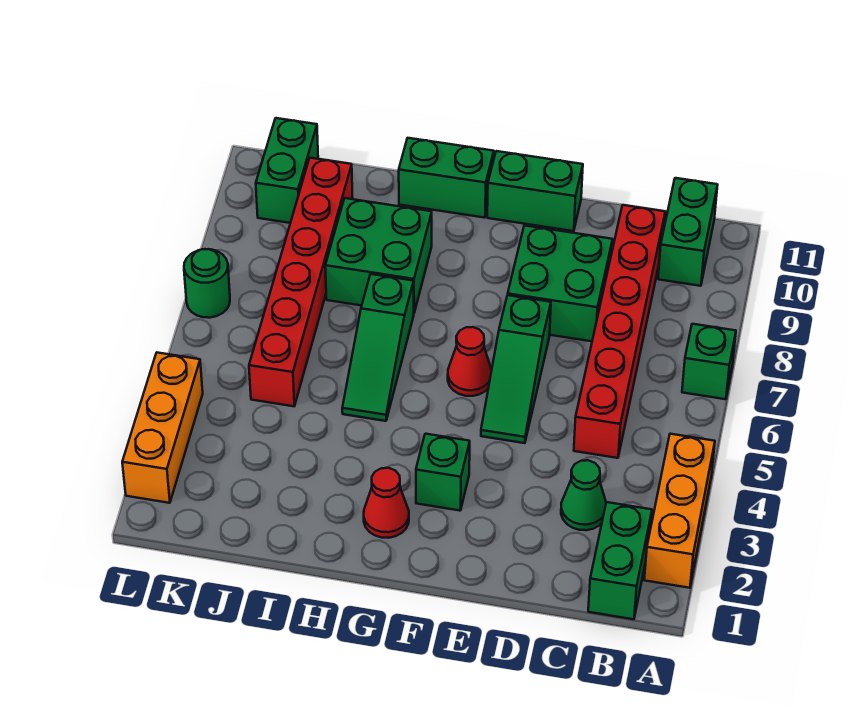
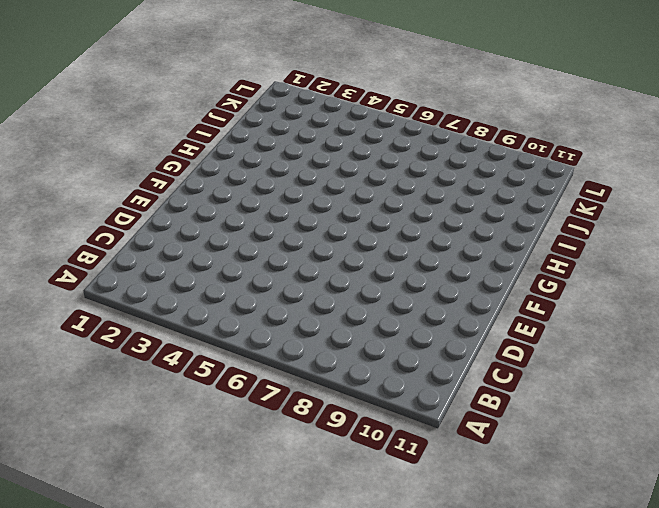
none -> orange brick A2:A4 level 1
none -> green brick A7 level 1
none -> green brick B1:B2 level 1

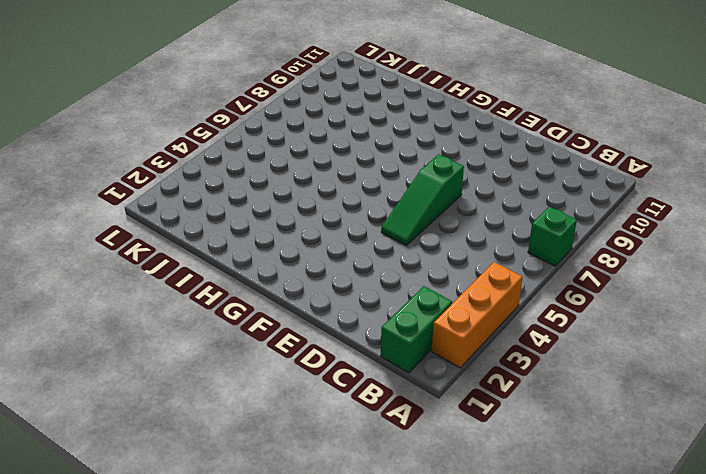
none -> green brick B10:B11 level 1
none -> green cone C3 level 1
none -> red brick C5:C10 level 1

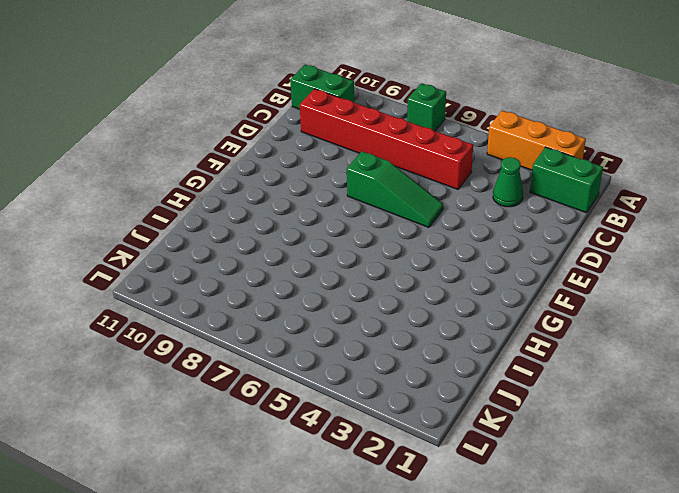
none -> green brick D8:E9 level 1
none -> green brick E11:F11 level 1
none -> green brick F3 level 1

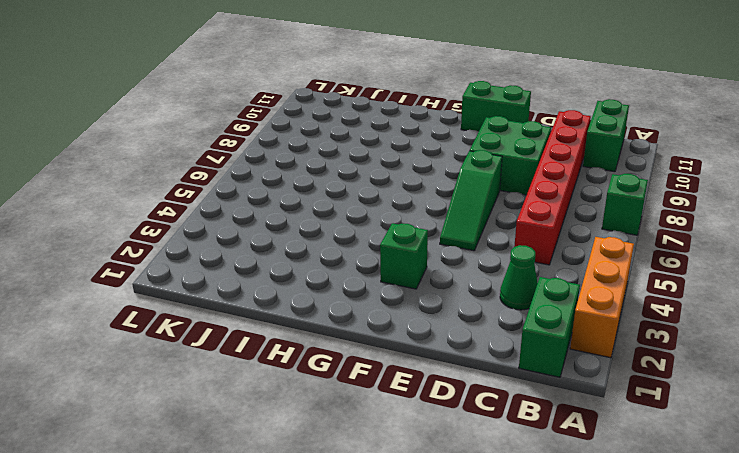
none -> red cone F6 level 1
none -> red cone G2 level 1
none -> green brick G11:H11 level 1

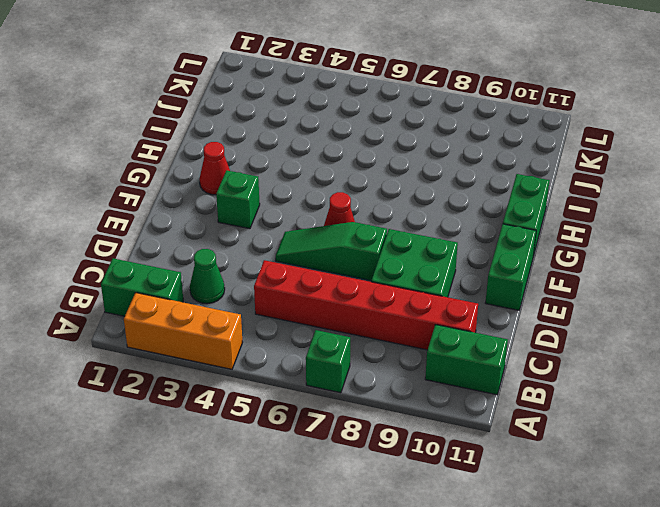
none -> green slope H5:H7 level 1 top 7
none -> green brick H8:I9 level 1
none -> red brick J5:J10 level 1

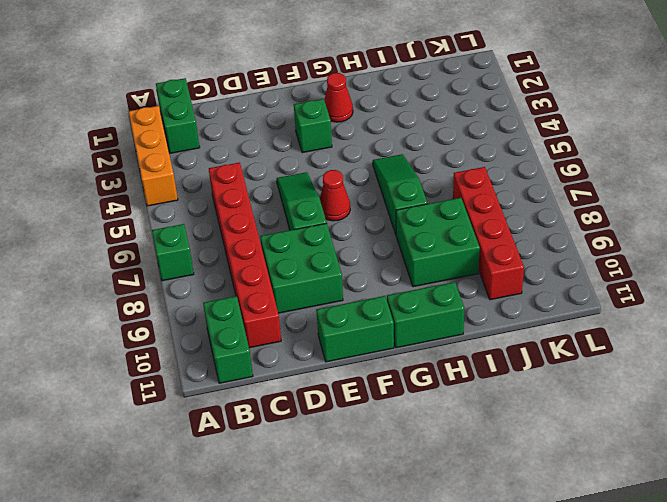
red brick J7:J10 level 1 -> red brick J5:J10 level 1
none -> green cone C3 level 1
none -> green brick K10:K11 level 1
none -> orange brick L2:L4 level 1

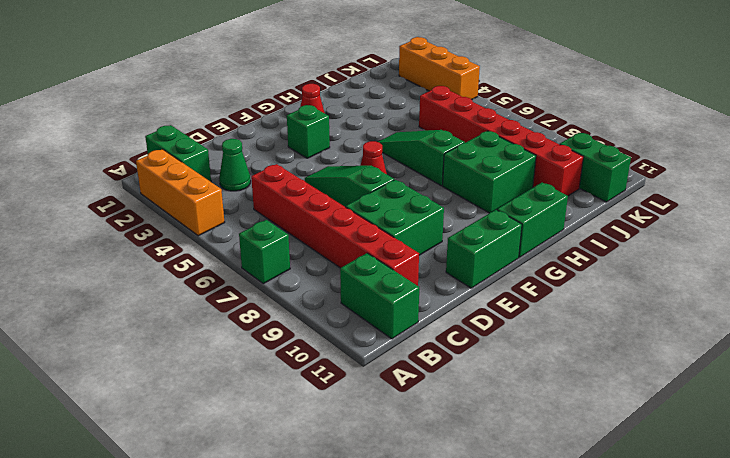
none -> green round brick L7 level 1

